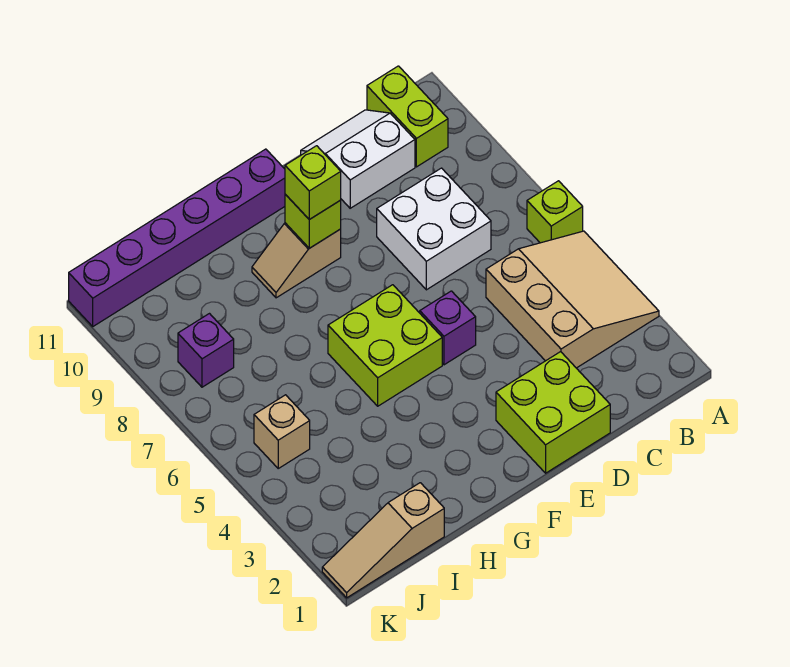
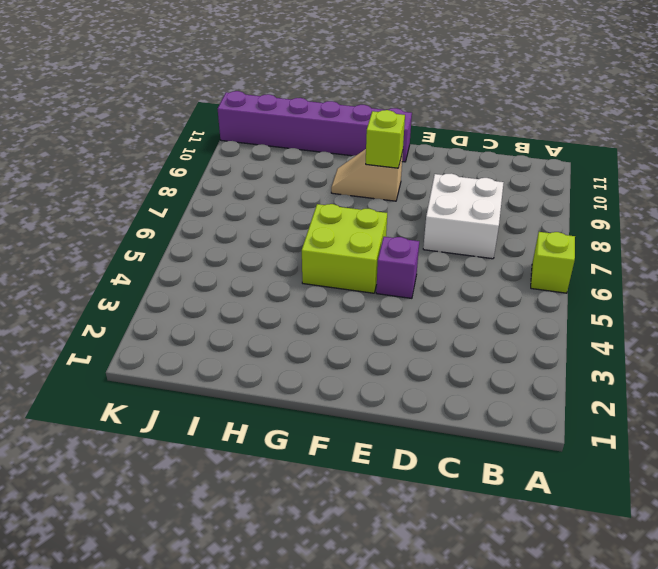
none -> tan slope A3:C5 level 1 top C
none -> lime brick B10:B11 level 1
none -> white slope C10:D11 level 1 top 10

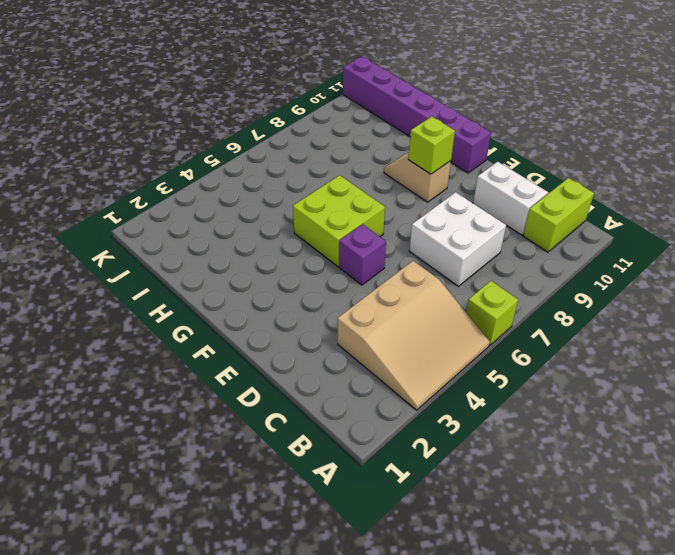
none -> lime brick D1:E2 level 1
none -> tan slope I1:K1 level 1 top I
none -> tan brick J5 level 1

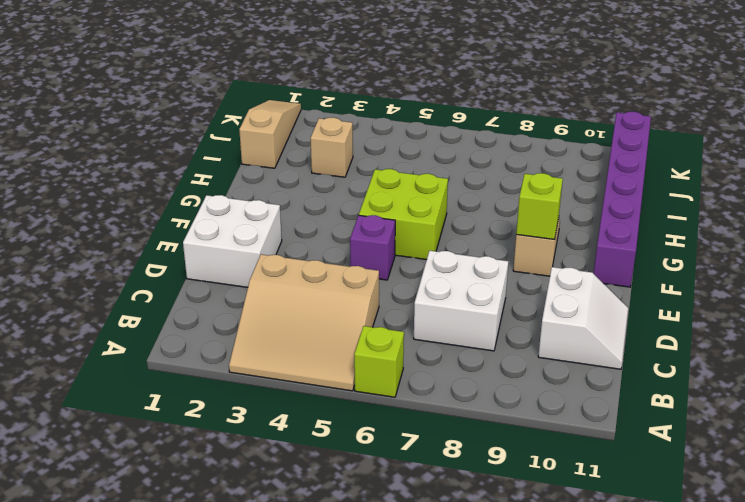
white brick D1:E2 level 1 -> lime brick D1:E2 level 1
tan brick I3 level 1 -> tan brick J5 level 1
none -> lime brick B10:B11 level 1
none -> purple brick J8 level 1
none -> lime brick F9 level 3

